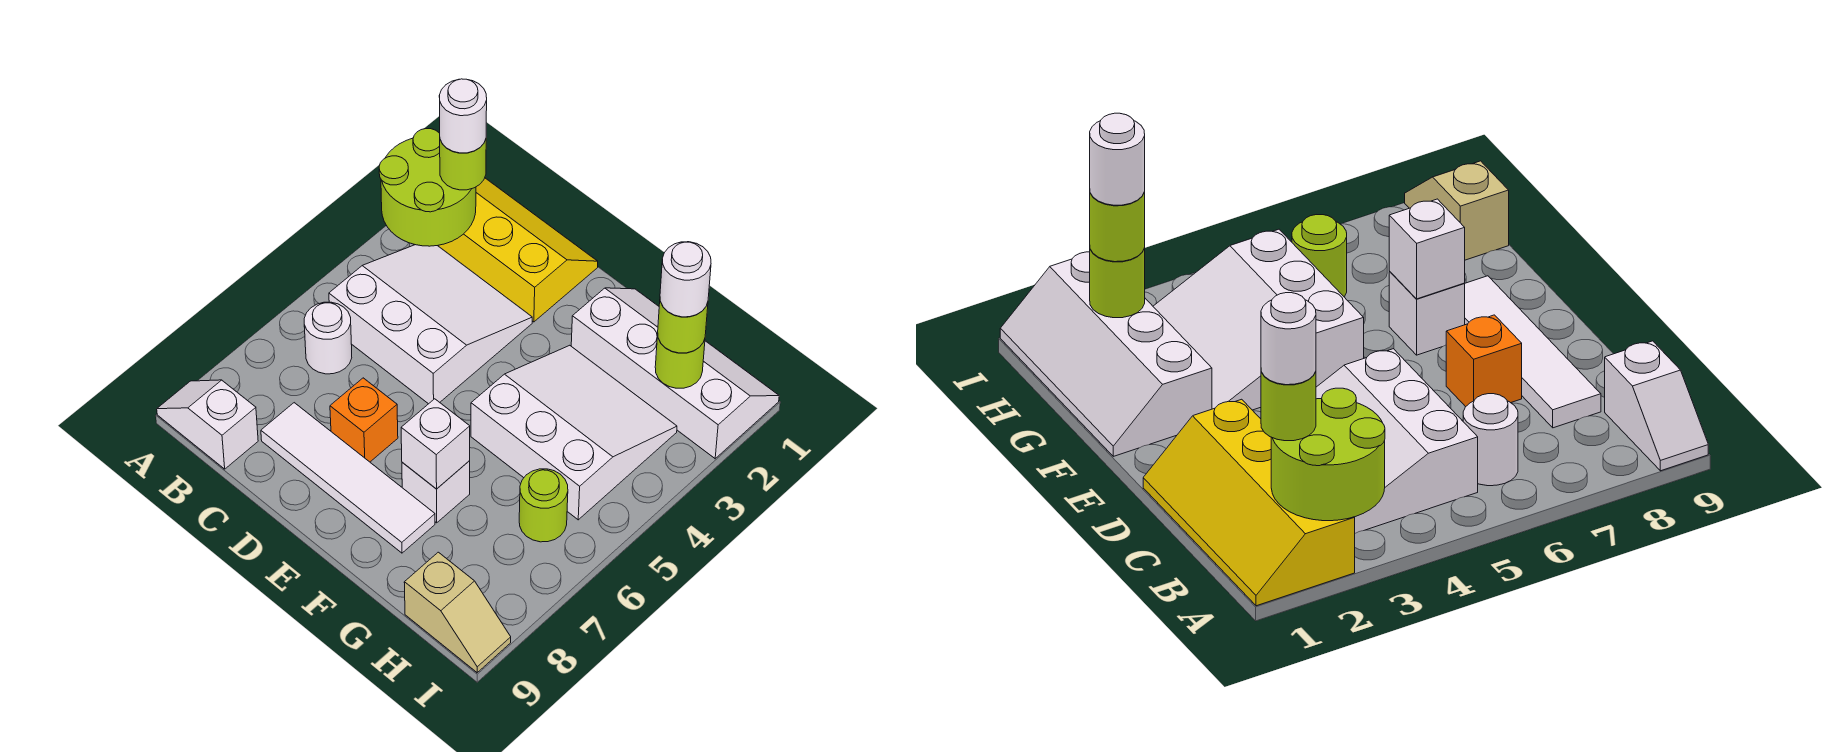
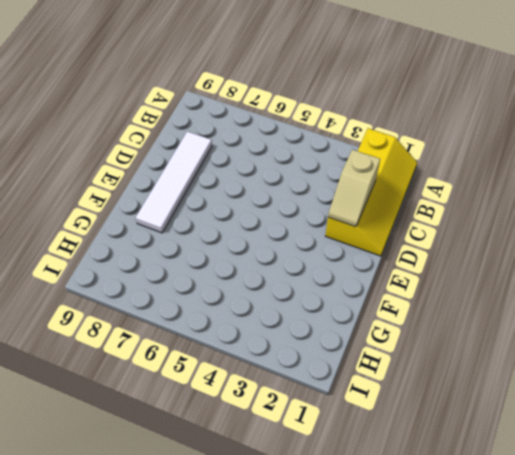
tan slope C2:D2 level 2 top C -> tan slope H9:I9 level 1 top H
none -> white slope A9:B9 level 1 top B
none -> white slope B3:D5 level 1 top 5
none -> white round brick B6 level 1

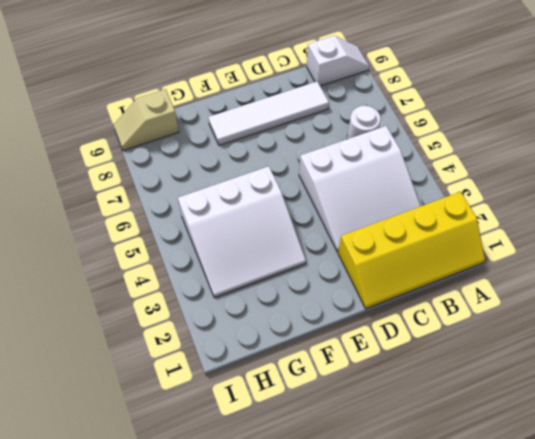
none -> orange brick D7 level 1
none -> white slope F1:I2 level 1 top 2
none -> white brick F7 level 1

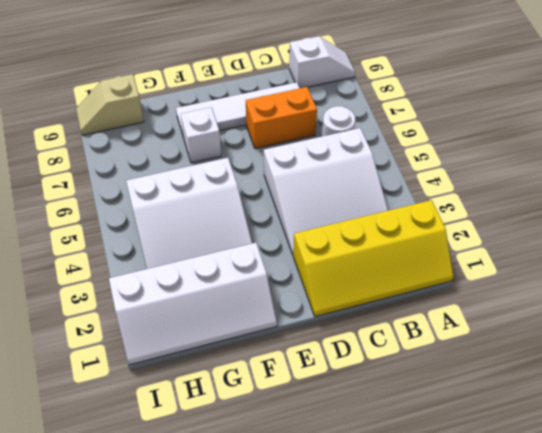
orange brick C7:D7 level 1 -> orange brick D7 level 1
none -> lime round brick H6 level 1
none -> lime round brick A2:B3 level 2
none -> white brick F7 level 2

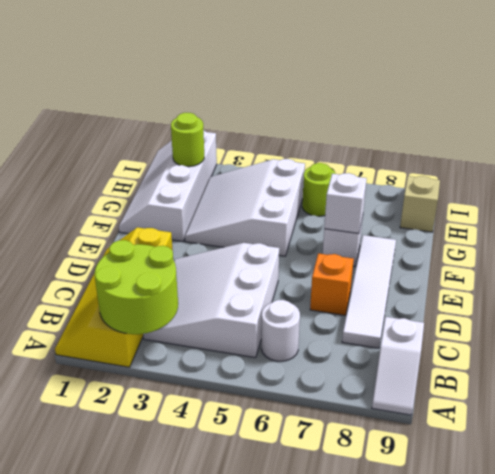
none -> lime round brick B2 level 3
none -> lime round brick H2 level 3
none -> white round brick B2 level 4

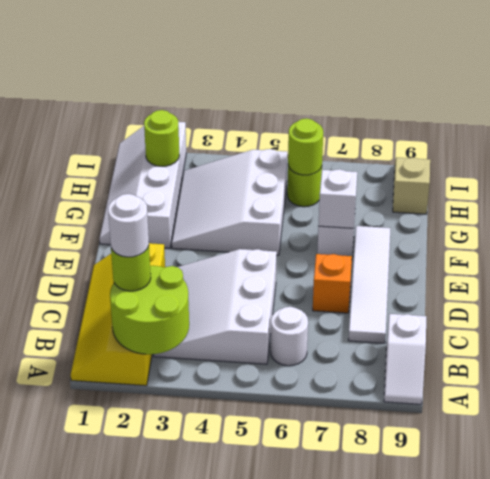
lime round brick H6 level 2 -> lime round brick H2 level 3
none -> white round brick H2 level 4

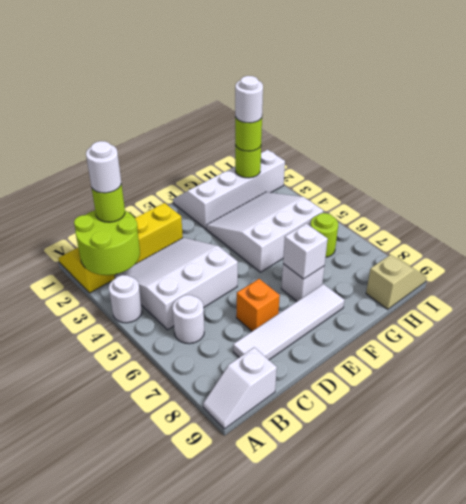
white round brick A4 level 1 -> none

